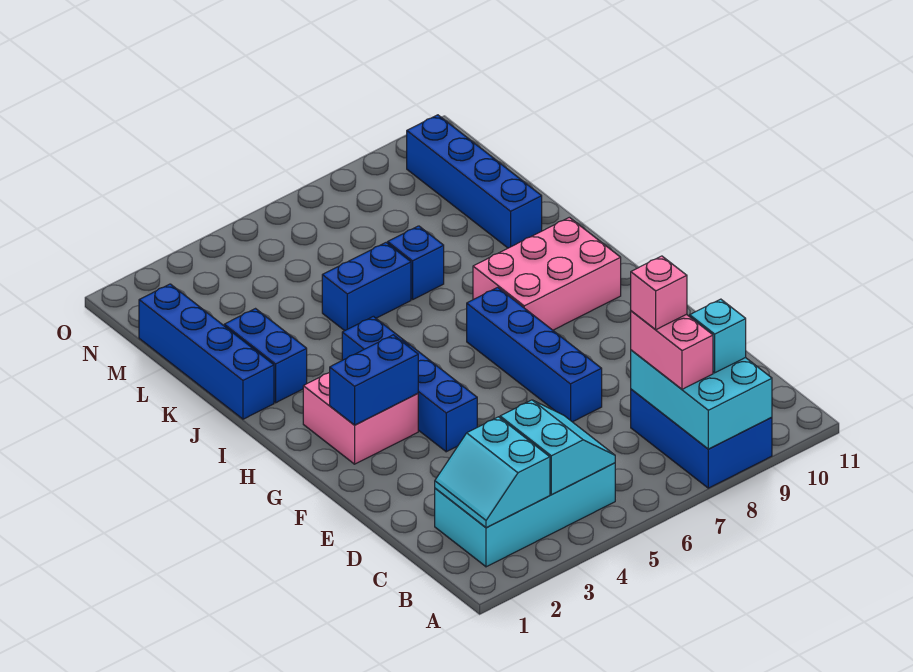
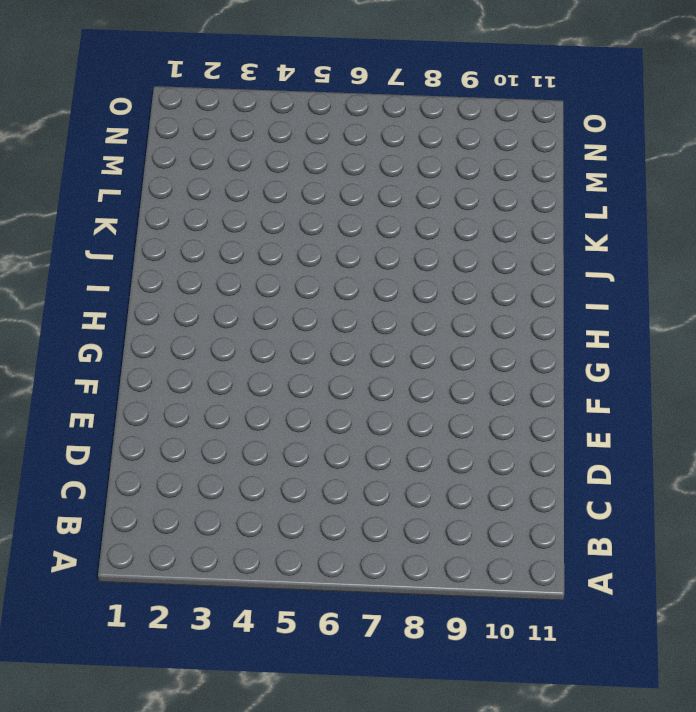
none -> blue brick A8:C9 level 1
none -> cyan brick B2:C5 level 1
none -> blue brick E7:H7 level 1

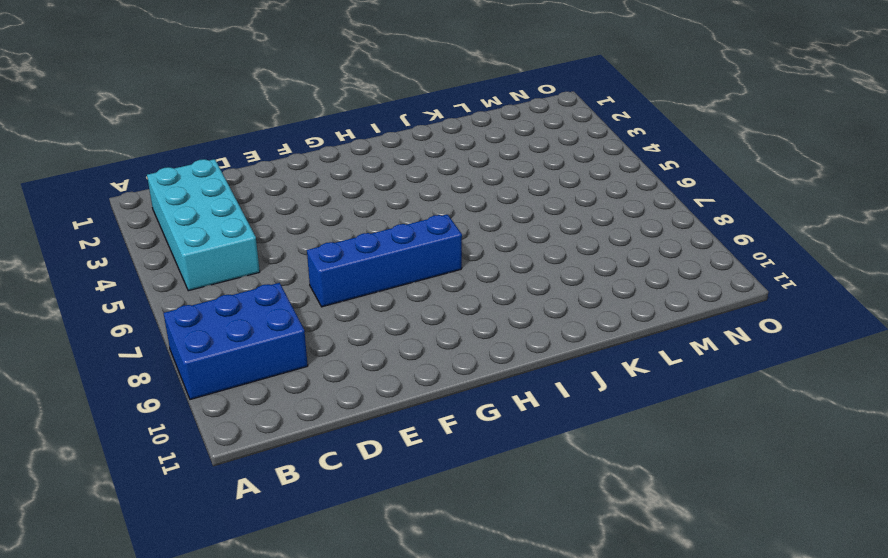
none -> blue brick F4:I4 level 1
none -> pink brick G2:H3 level 1
none -> pink brick H8:I10 level 1

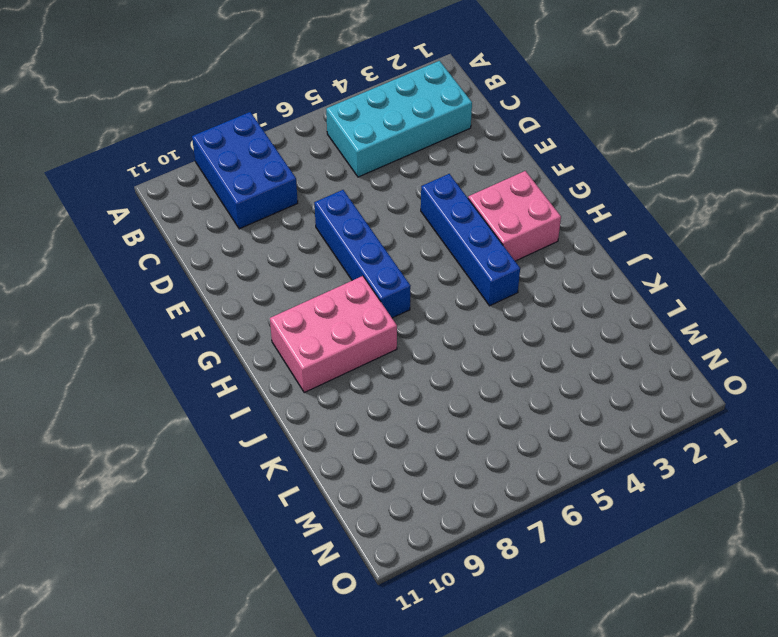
none -> blue brick J1:M1 level 1
none -> blue brick J2:K2 level 1
none -> blue brick K5:K6 level 1

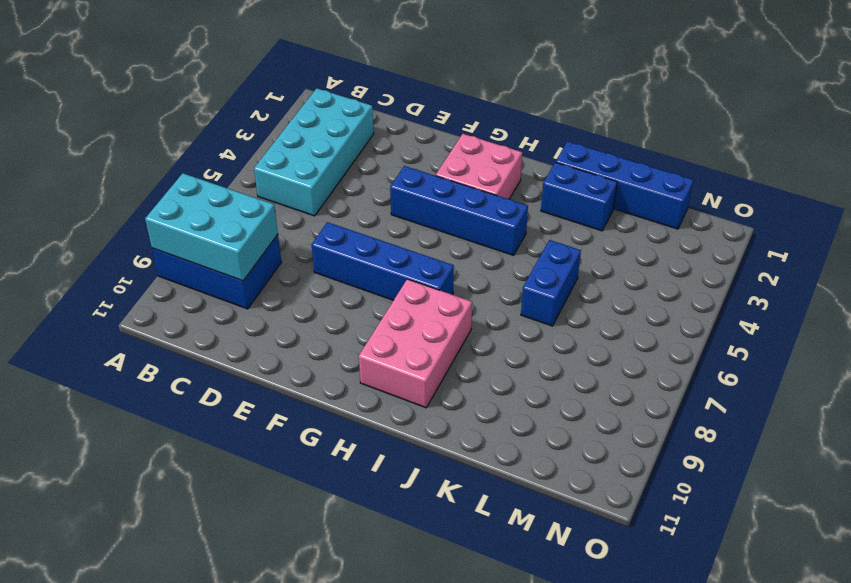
none -> blue brick K7 level 1
none -> blue brick K10:N10 level 1
none -> cyan slope B2:C3 level 2 top 3

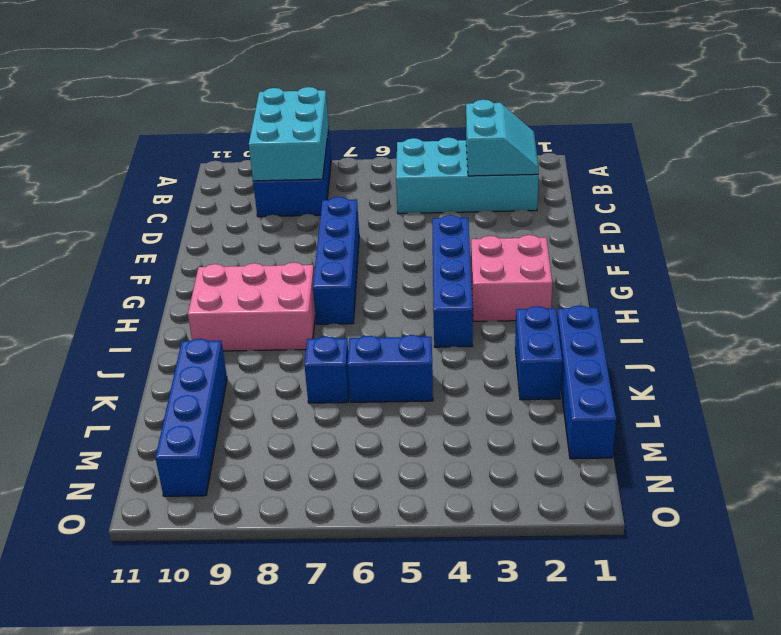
none -> cyan slope B4:C5 level 2 top 4
none -> blue brick G2:G3 level 2
none -> pink brick B8:C8 level 3

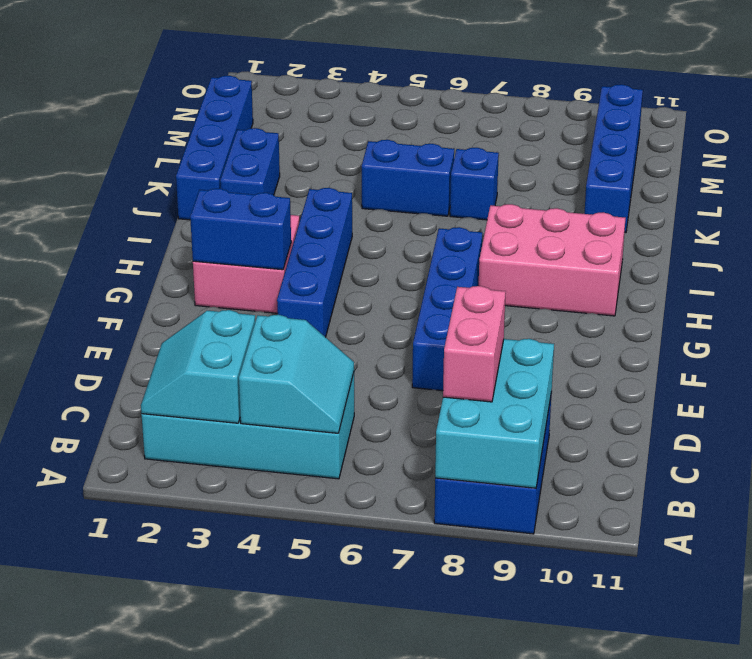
none -> cyan brick B9 level 3
none -> pink brick C8 level 4

